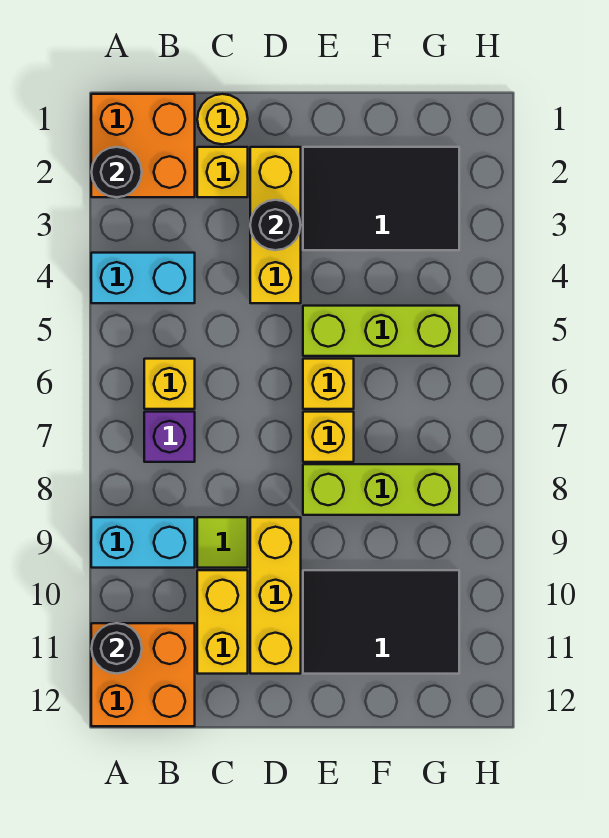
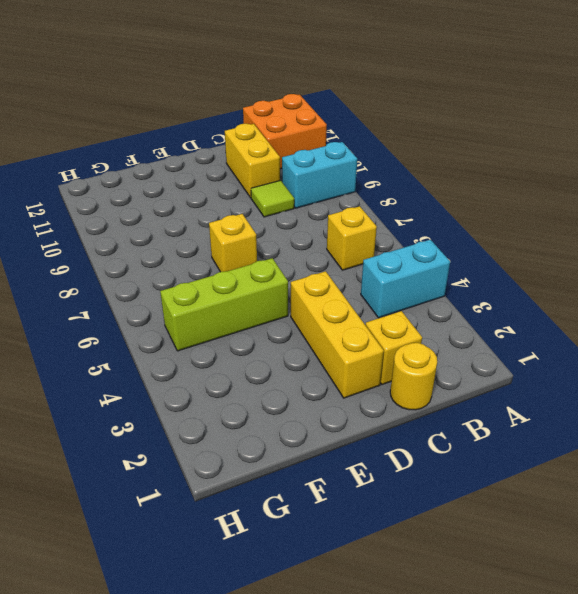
none -> orange brick A1:B2 level 1
none -> purple brick B7 level 1
none -> yellow brick D9:D11 level 1

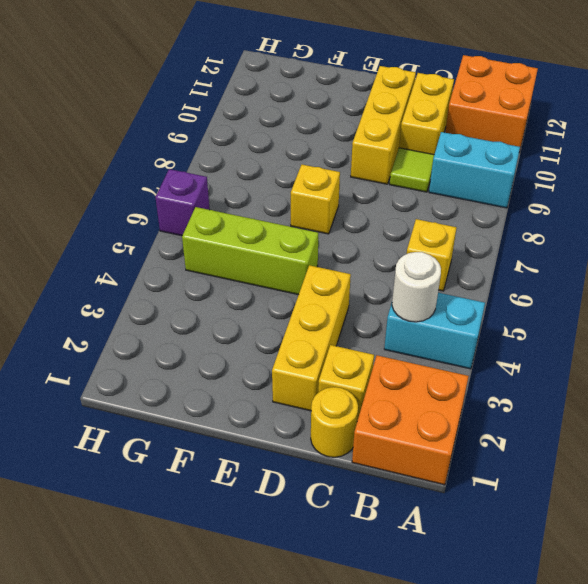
white round brick B4 level 2 -> none
purple brick H6 level 1 -> purple brick B7 level 1
none -> black tile E2:G3 level 1
none -> yellow brick E6 level 1
none -> lime brick E8:G8 level 1

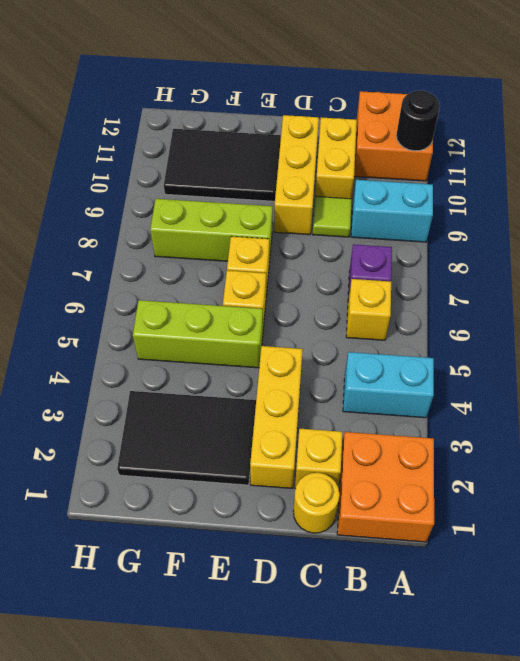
none -> black round brick A2 level 2
none -> black round brick D3 level 2

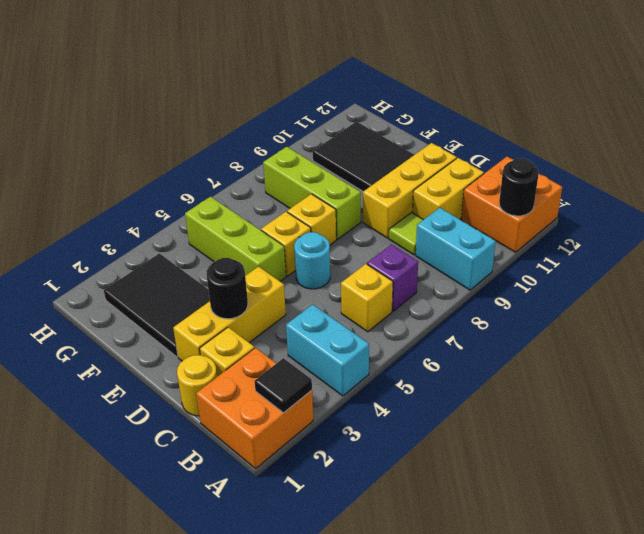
black tile A2 level 2 -> black round brick A2 level 2
cyan round brick D6 level 1 -> none

